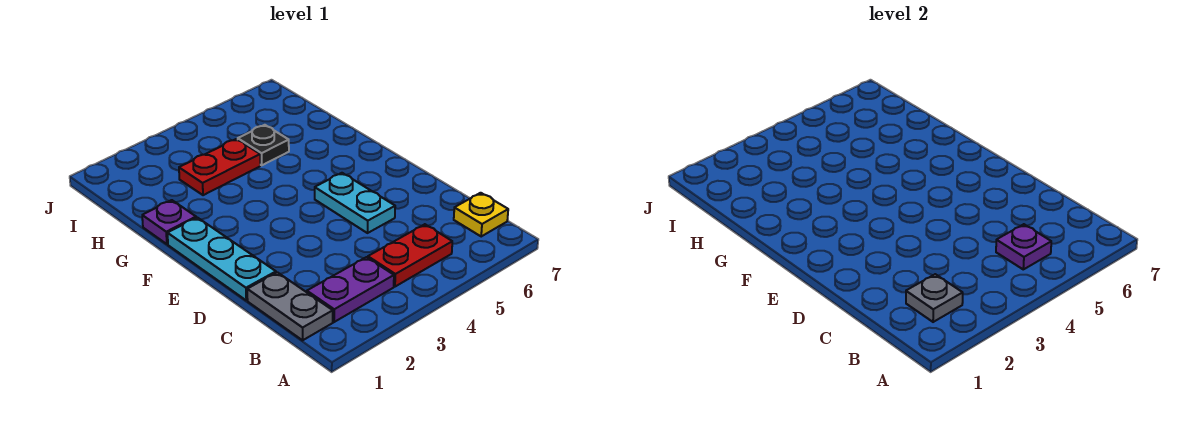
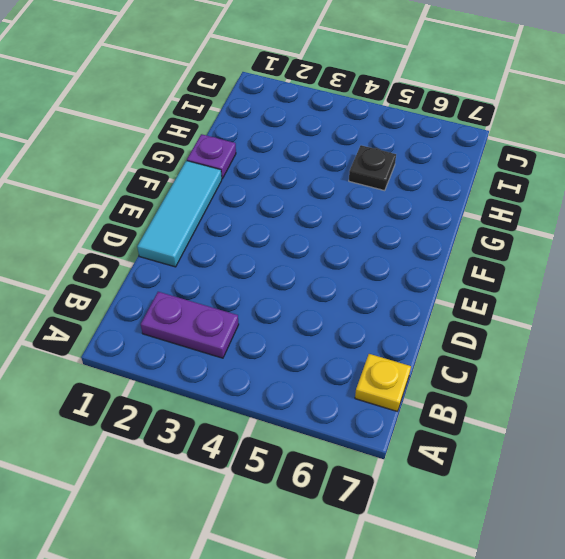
cyan tile D1:F1 level 1 -> cyan plate D1:F1 level 1
none -> grey plate B1:C1 level 1
none -> red plate B4:B5 level 1

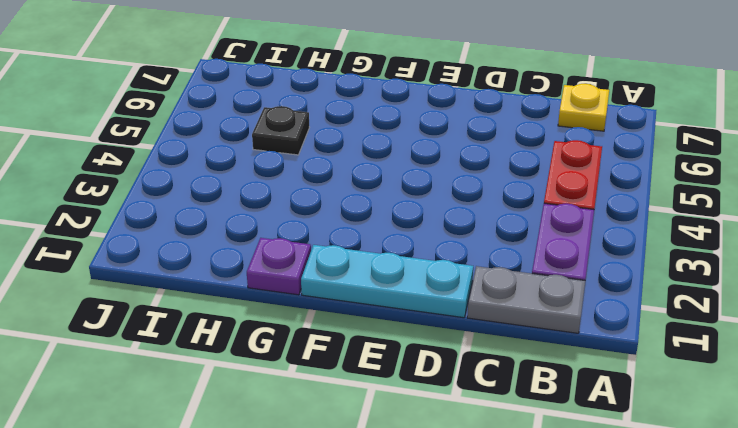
none -> cyan plate D5:E5 level 1
none -> red plate H3:H4 level 1

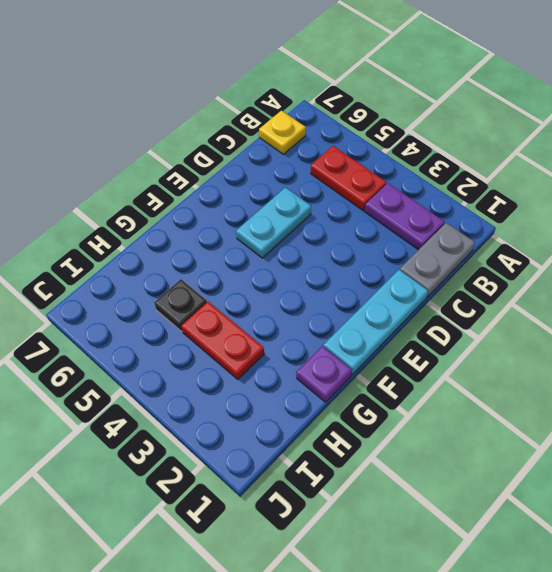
none -> grey plate B2 level 2
none -> purple plate B5 level 2

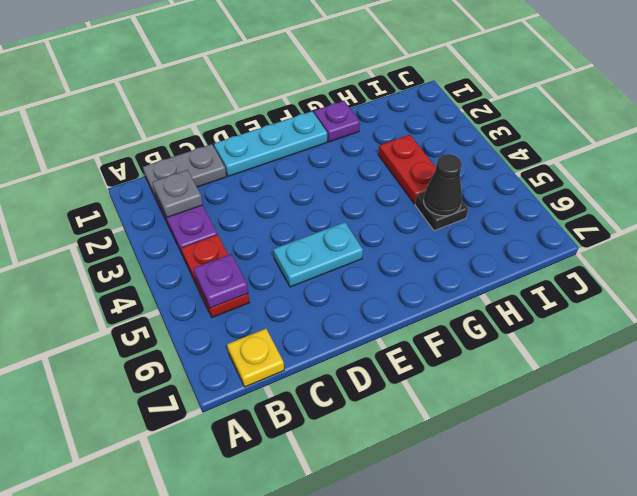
black cone H5 level 2 -> none

